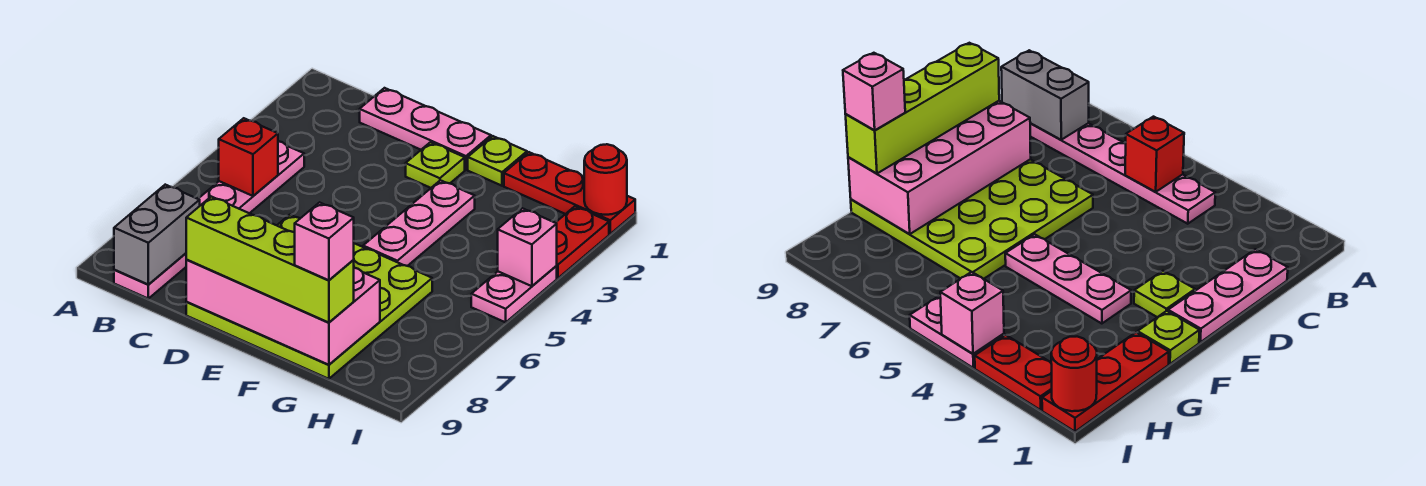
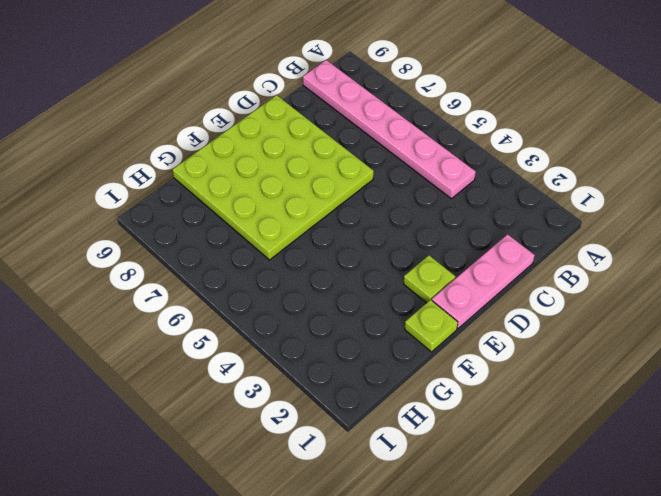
none -> pink plate F3:F5 level 1
none -> red plate G1:I1 level 1
none -> red plate I2:I3 level 1

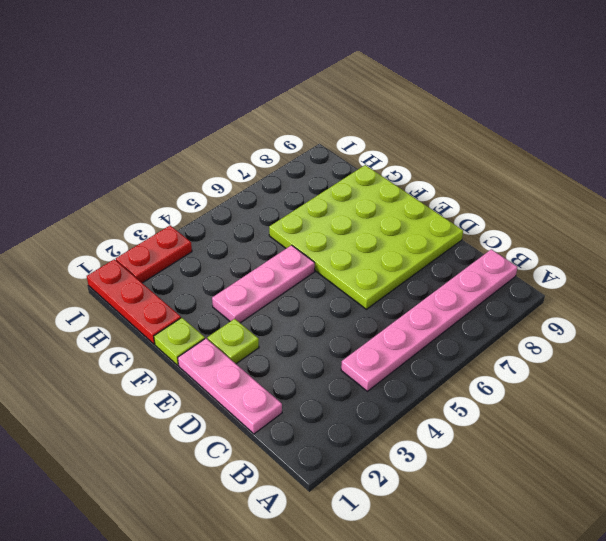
none -> pink plate I4:I5 level 1
none -> red brick B5 level 2
none -> grey brick B8:B9 level 2

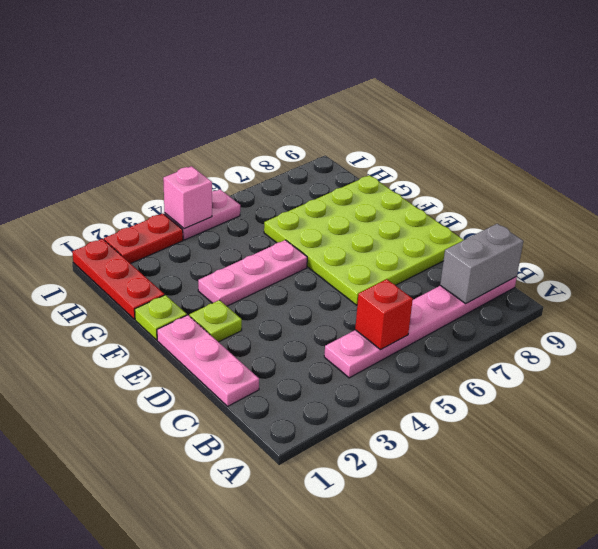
none -> pink brick D8:G9 level 2
none -> red round brick I1 level 2
none -> lime brick D9:G9 level 3

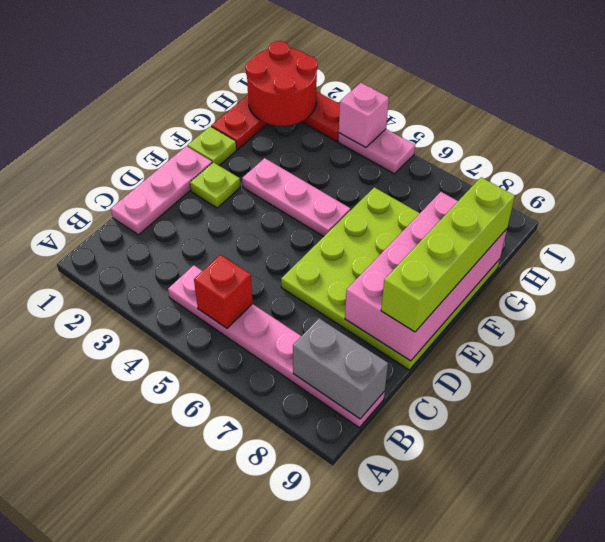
red round brick H1:I2 level 2 -> red round brick I1 level 2
none -> pink brick G9 level 4

